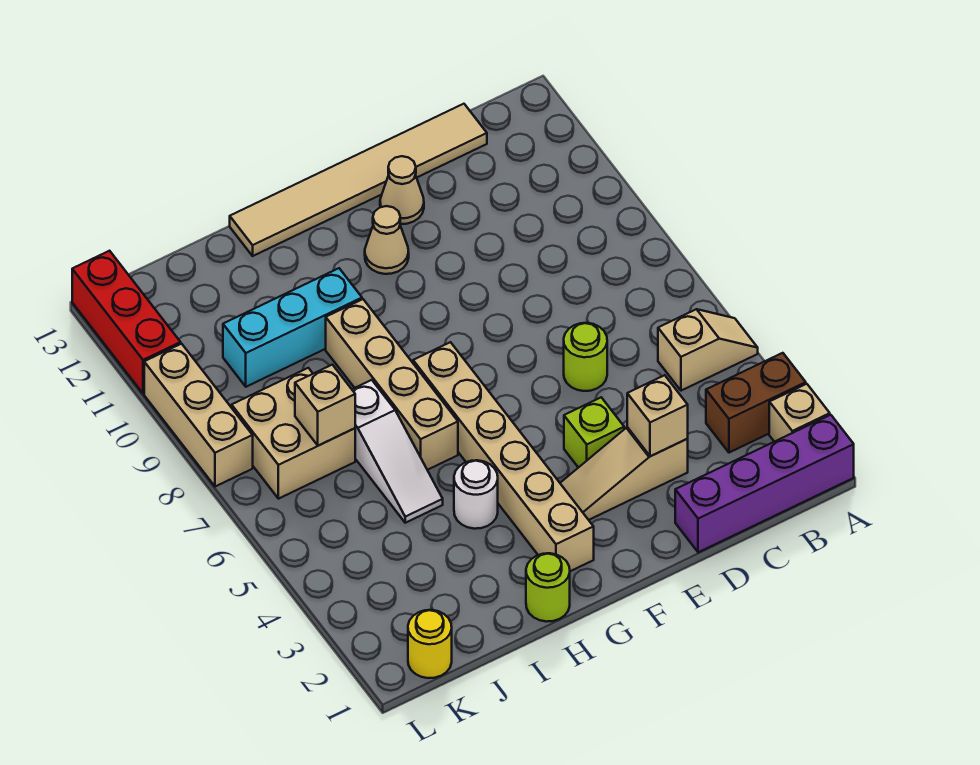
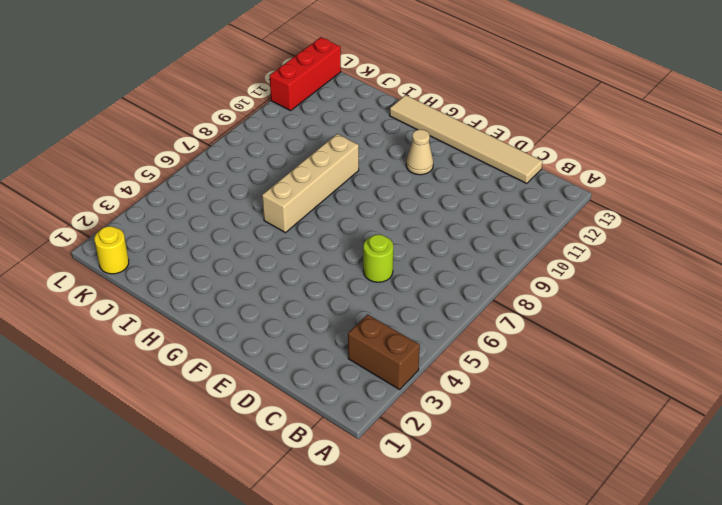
none -> purple brick A1:D1 level 1
none -> tan brick A2 level 1
none -> tan slope A5:B5 level 1 top B

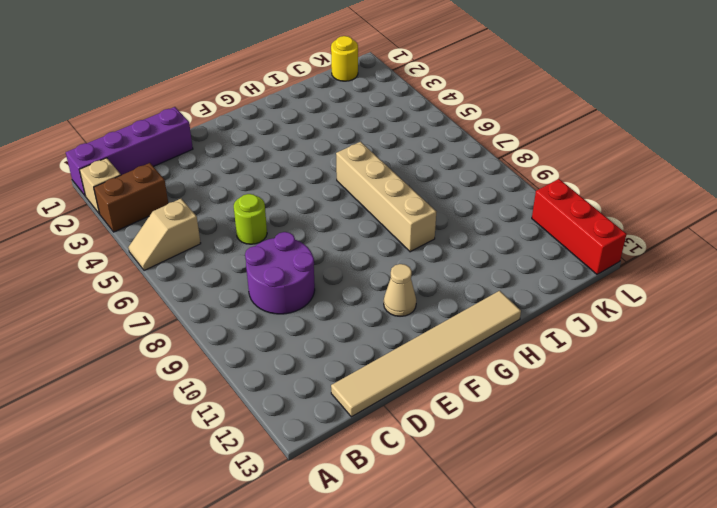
purple round brick C8:D9 level 1 -> none
none -> tan slope D3:F3 level 1 top D
none -> lime brick E4 level 1
none -> tan cone E12 level 1

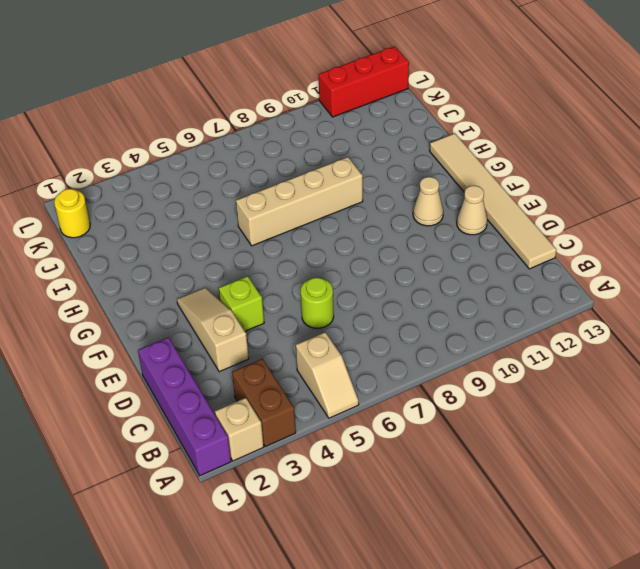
none -> tan brick G2:G7 level 1
none -> lime round brick H1 level 1
none -> white round brick H4 level 1

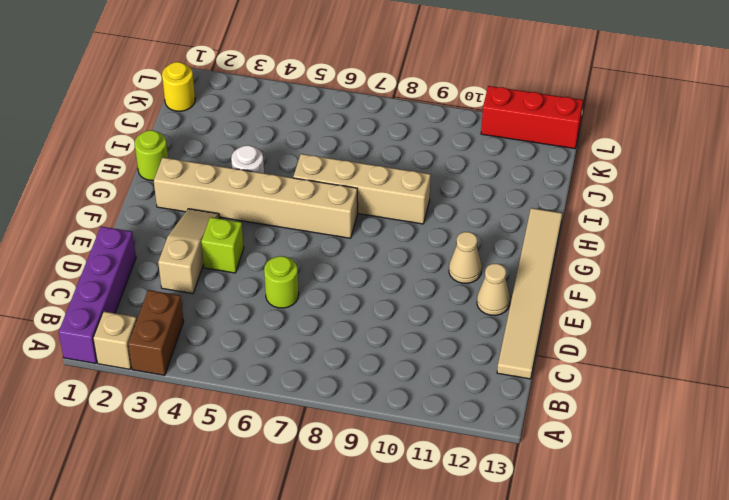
none -> tan slope A5:B5 level 1 top B
none -> cyan brick H10:J10 level 1
none -> white slope I5:I7 level 1 top 7

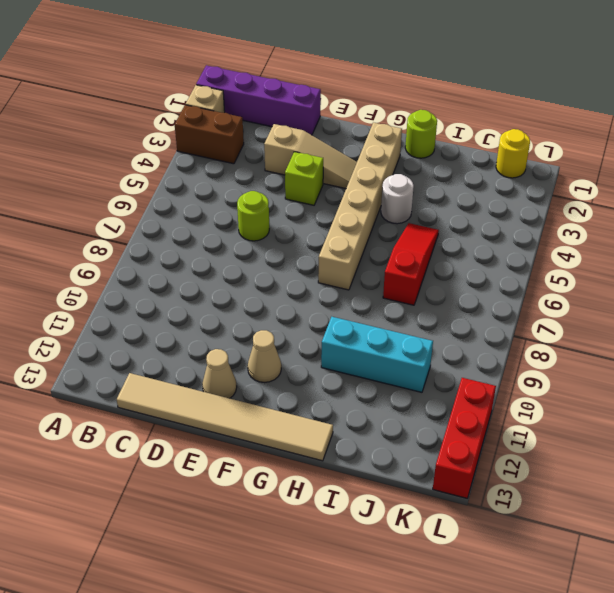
red slope I5:I7 level 1 top 7 -> white slope I5:I7 level 1 top 7
none -> tan slope A5:B5 level 1 top B
none -> tan brick H6:H9 level 1
none -> tan brick J7:K8 level 1

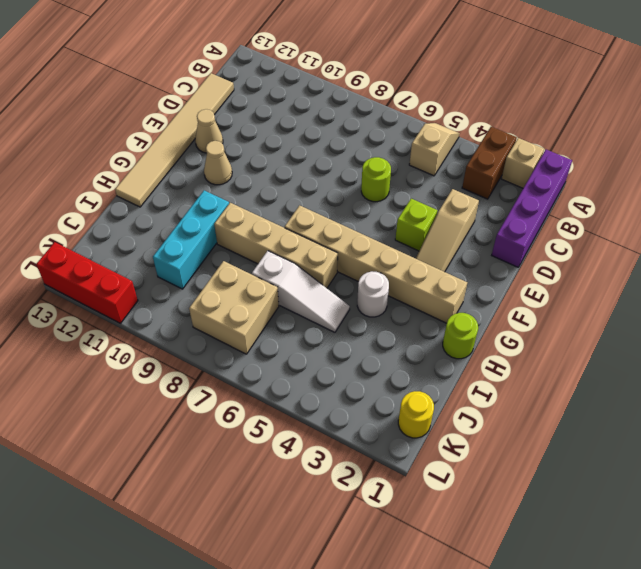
none -> tan brick L8:L10 level 1
none -> tan brick D3 level 2
none -> tan brick J7 level 2

